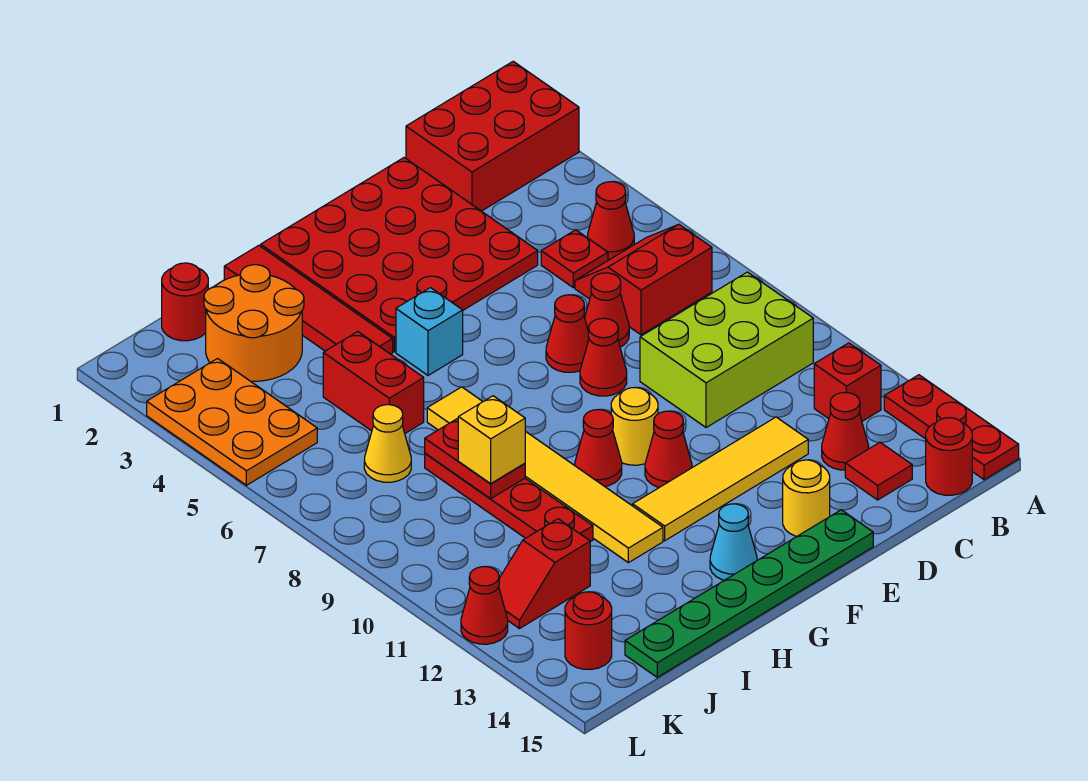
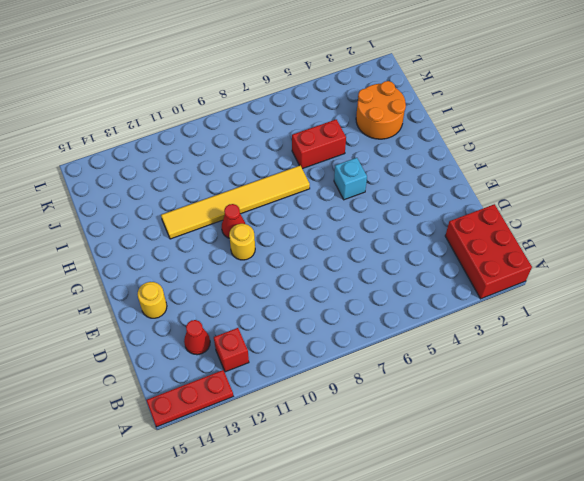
none -> red cone B5 level 1
none -> red slope B6:C7 level 1 top 7
none -> lime brick B9:D10 level 1
none -> red round brick B15 level 1

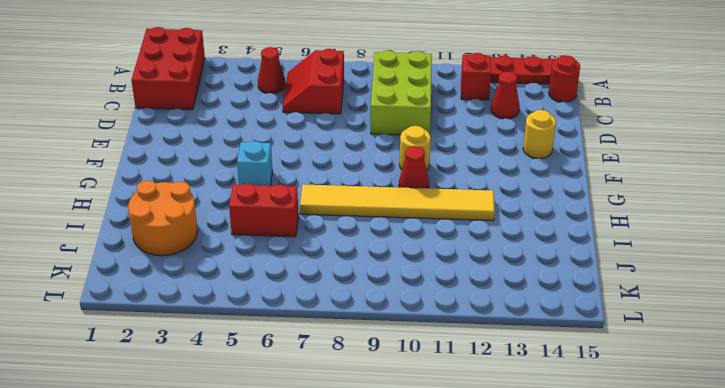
none -> red plate C5 level 1
none -> red tile C14 level 1
none -> red plate D1:G4 level 1
none -> red cone D7 level 1

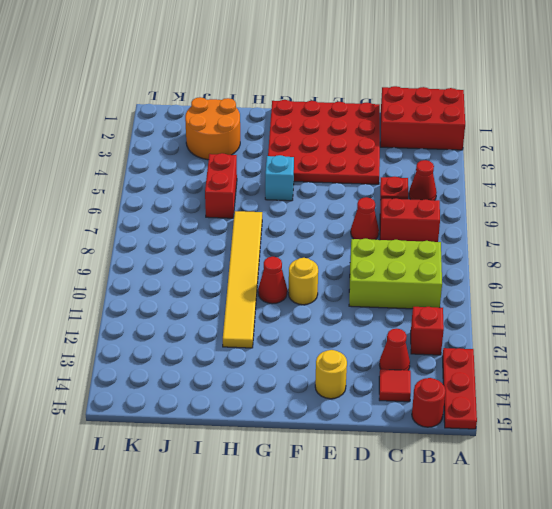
none -> yellow tile D12:G12 level 1
none -> red cone E7 level 1
none -> red cone E8 level 1
none -> green plate E15:J15 level 1

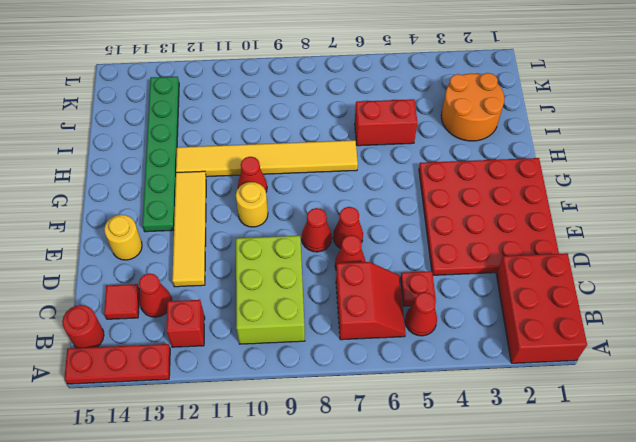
green plate F13:K13 level 1 -> green plate E15:J15 level 1
none -> red cone F11 level 1
none -> cyan brick G5 level 1
none -> cyan cone G14 level 1
none -> red tile H1:H4 level 1

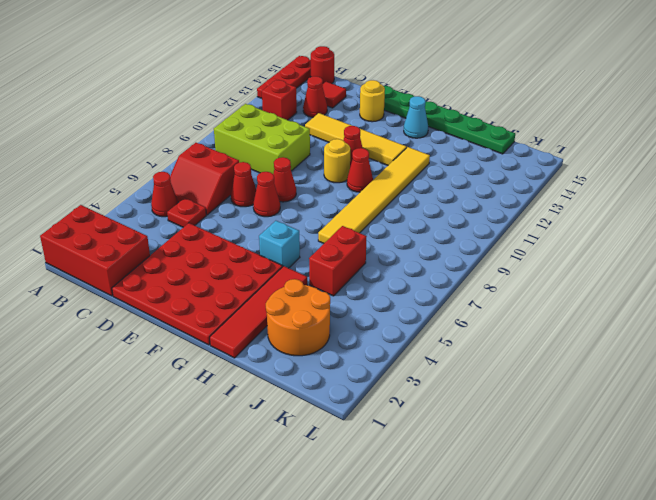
none -> red plate I8:I11 level 1
none -> red round brick J1 level 1
none -> yellow cone J7 level 1
none -> red slope J12:K12 level 1 top J

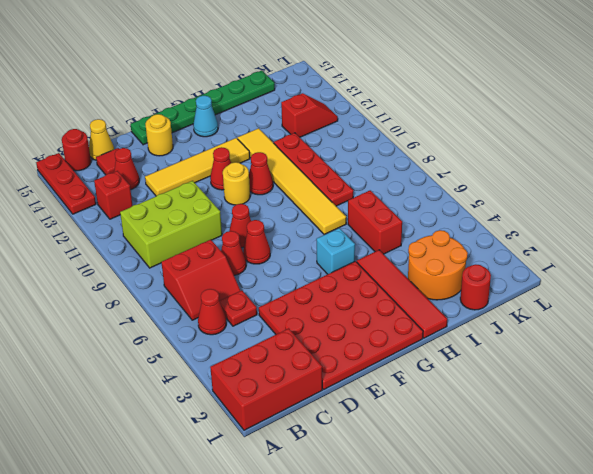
yellow cone C15 level 1 -> yellow cone J7 level 1
none -> orange plate K3:L5 level 1
none -> red round brick K14 level 1
none -> red cone L12 level 1
none -> red plate I8:I9 level 2

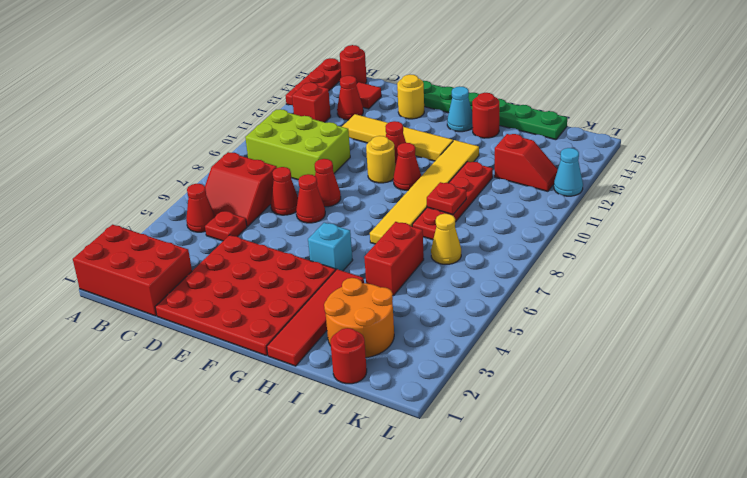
red round brick H14 level 1 -> red round brick K14 level 1
red plate I9 level 2 -> red plate I8:I9 level 2
cyan cone L12 level 1 -> red cone L12 level 1
none -> orange plate K3:L5 level 1
none -> yellow brick I9 level 3

